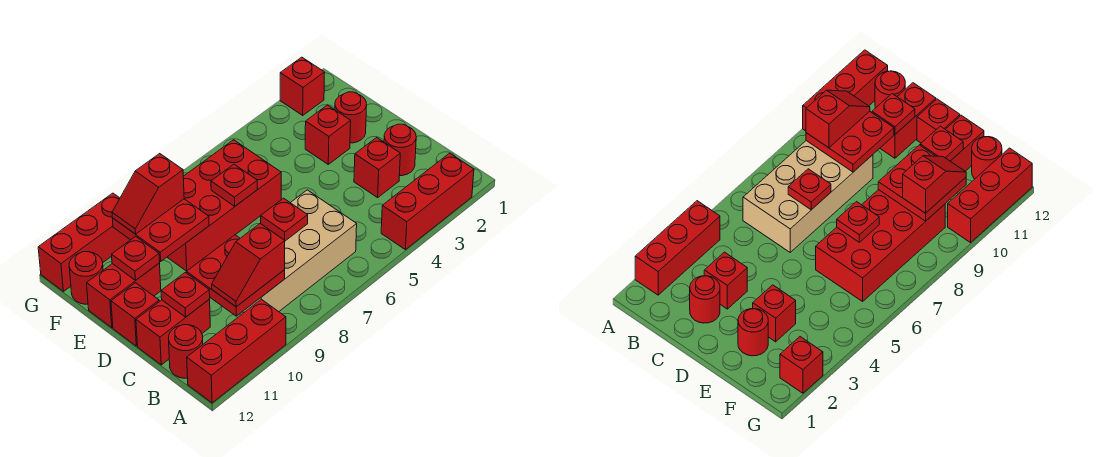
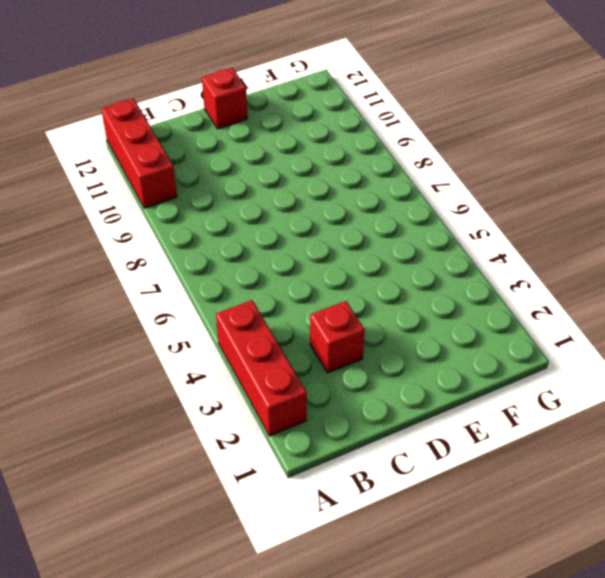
none -> tan brick B6:C9 level 1
none -> red round brick B12 level 1
none -> red round brick C2 level 1

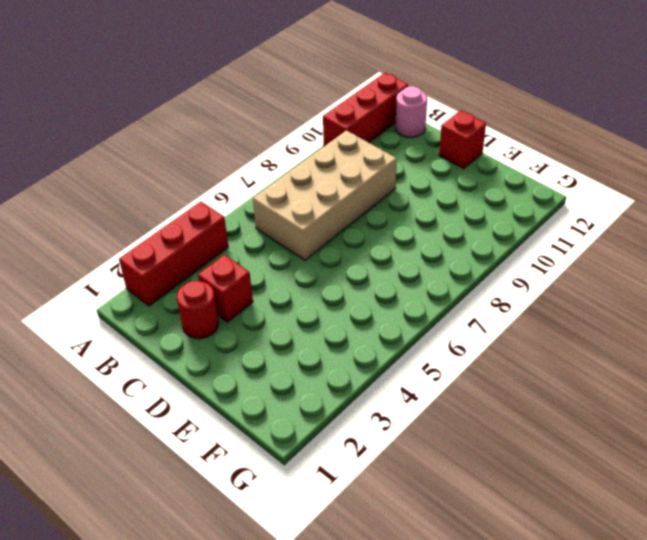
pink round brick B12 level 1 -> red round brick B12 level 1
none -> red brick C11:C12 level 1
none -> red round brick E2 level 1
none -> red brick E3 level 1

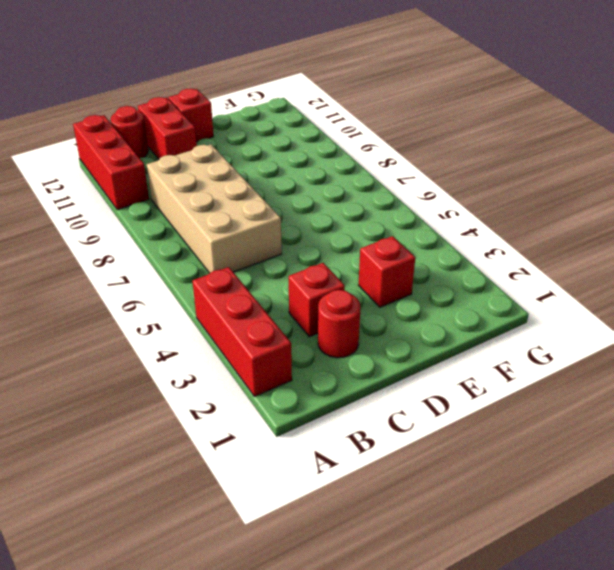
none -> red round brick E2 level 1
none -> red brick E6:F9 level 1
none -> red brick E11:E12 level 1

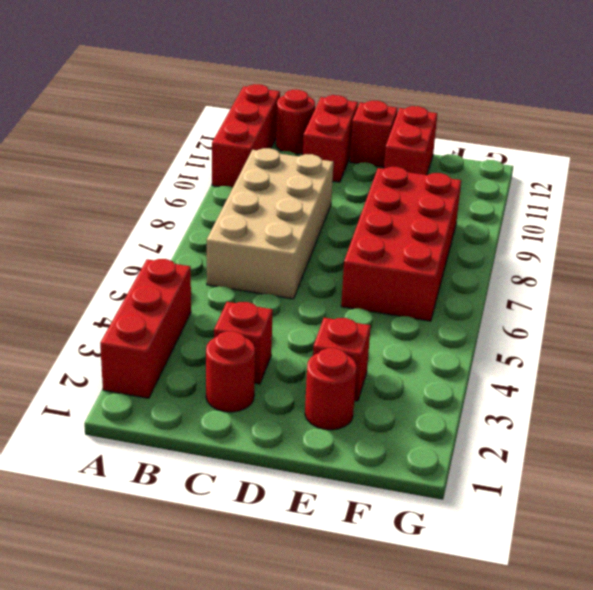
none -> red round brick F12 level 1
none -> red brick G2 level 1
none -> red brick G10:G12 level 1

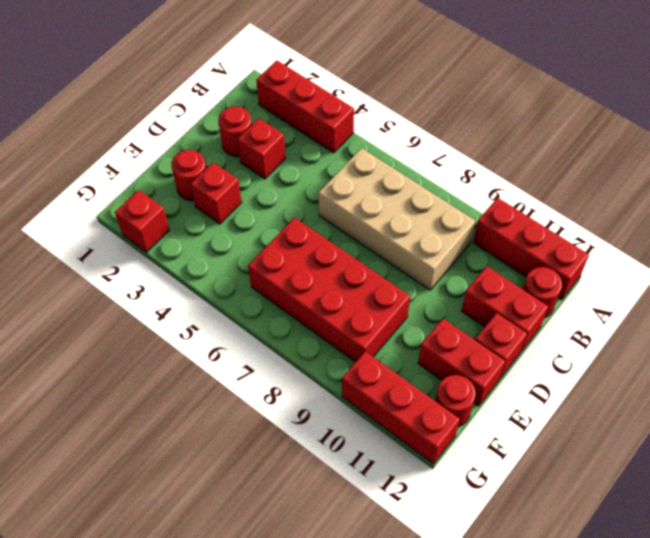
none -> red plate B9:C10 level 2
none -> red plate C7 level 2
none -> red plate C11 level 2

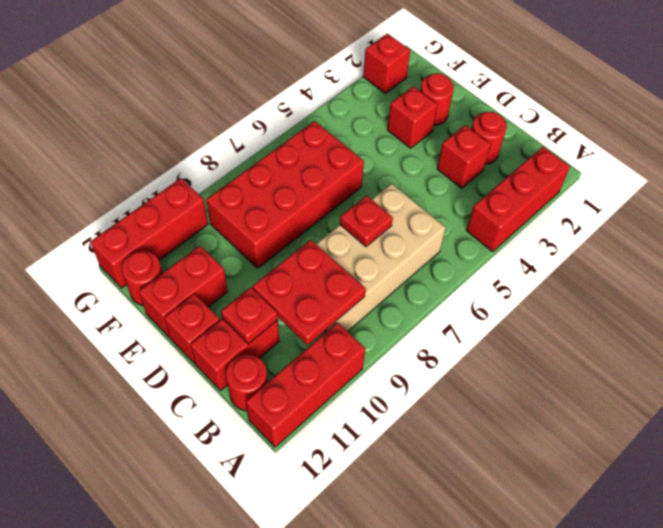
none -> red plate E7 level 2
none -> red plate E9:F10 level 2
none -> red plate E11 level 2

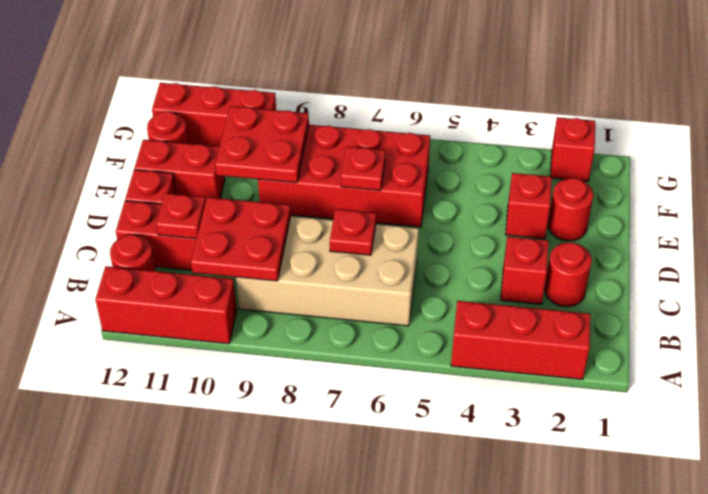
none -> red plate E11 level 2
none -> red slope B9:B10 level 3 top 9
none -> red slope F9:F10 level 3 top 9

